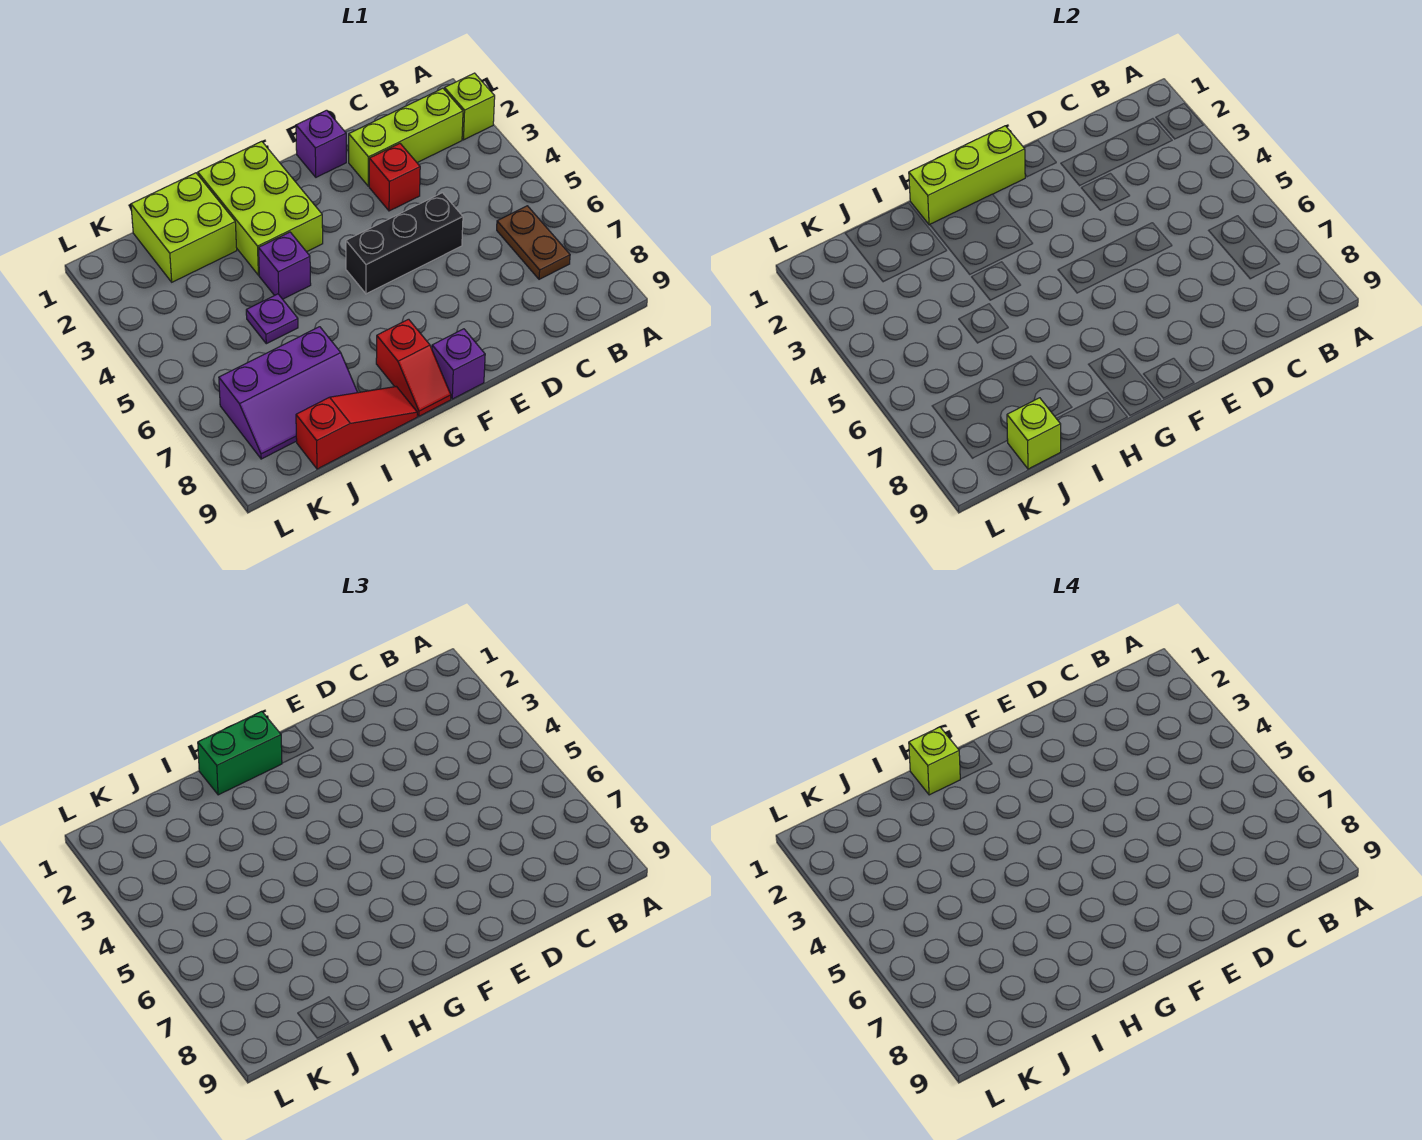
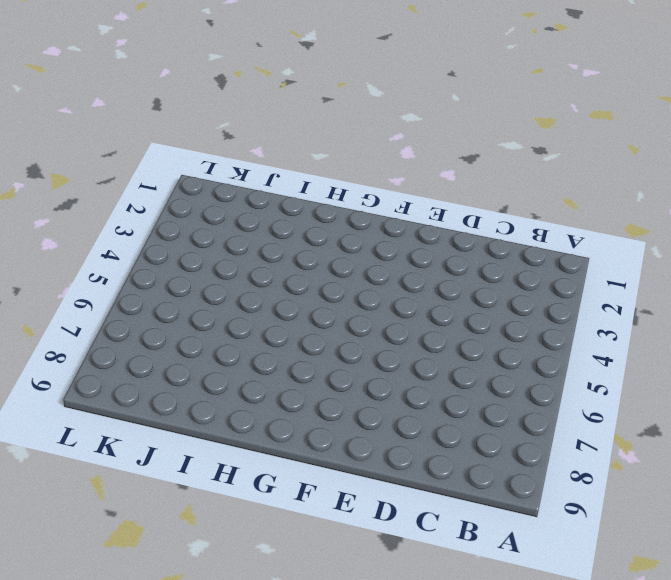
none -> lime brick A2 level 1
none -> lime brick B2:D2 level 1
none -> brown plate B6:B7 level 1

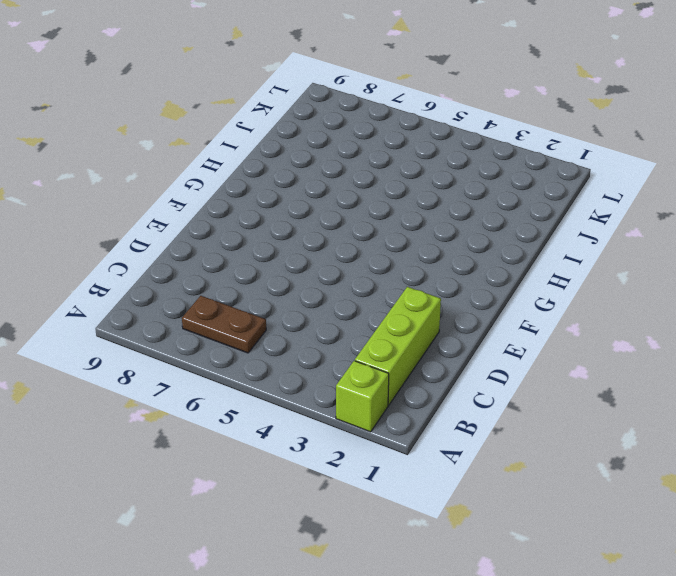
none -> red brick D3 level 1
none -> black brick D5:F5 level 1
none -> purple brick E1 level 1

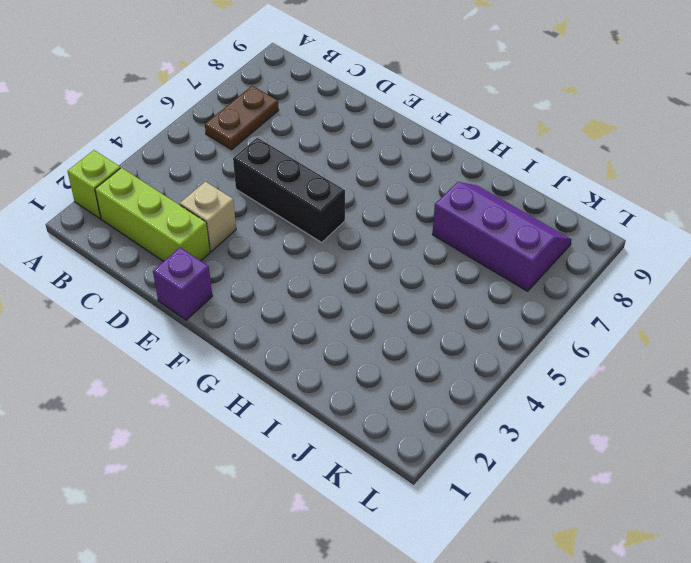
tan brick D3 level 1 -> red brick D3 level 1
none -> purple brick F9 level 1
none -> lime brick G1:H3 level 1
none -> red slope G8:G9 level 1 top 8

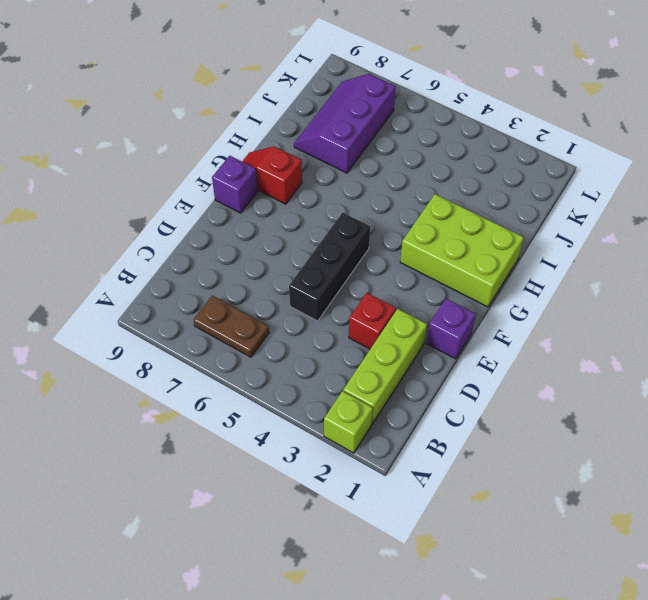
none -> purple brick H4 level 1
none -> red slope H9:J9 level 1 top J
none -> lime brick I1:J2 level 1

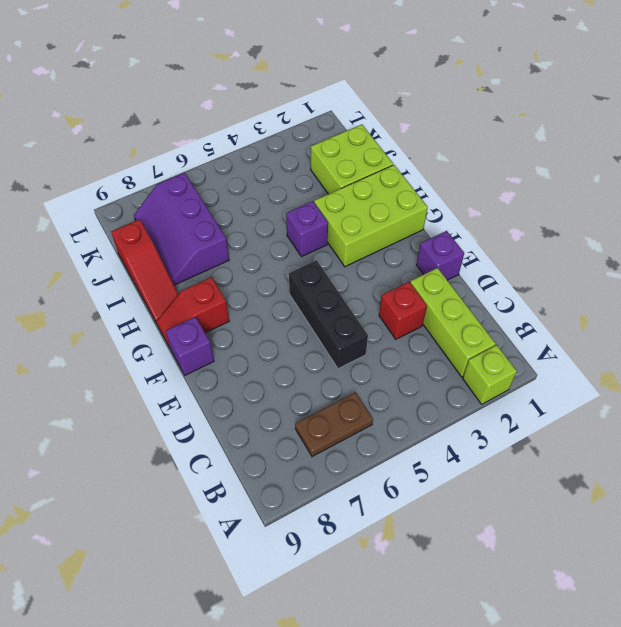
none -> purple plate I5 level 1
none -> lime brick F1:H1 level 2
none -> lime brick J9 level 2

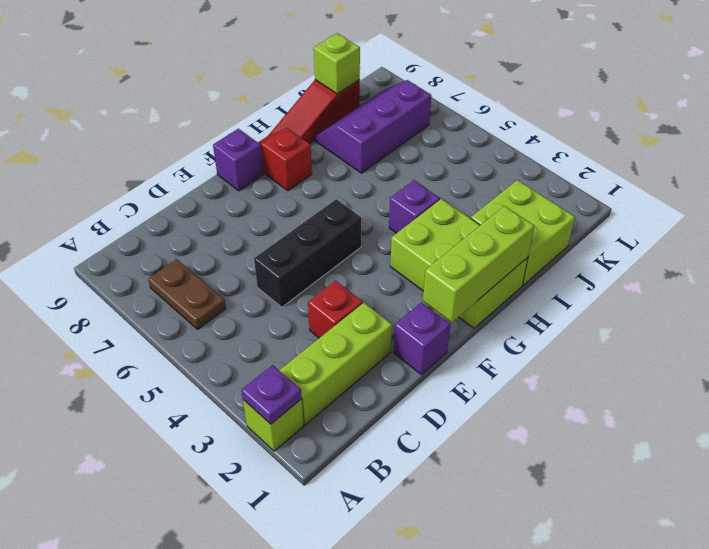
purple plate A2 level 2 -> purple plate I5 level 1
none -> green brick G1:H1 level 3
none -> lime brick H1 level 4

